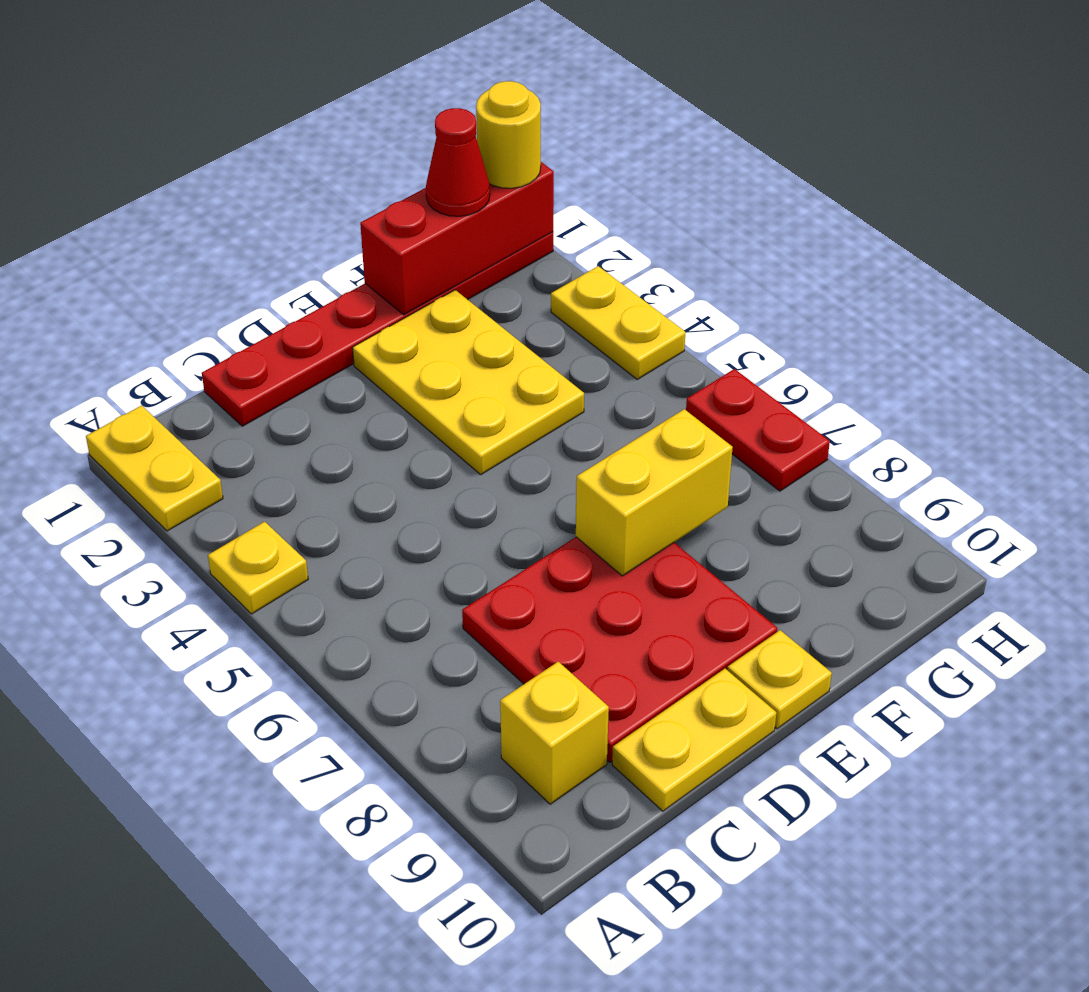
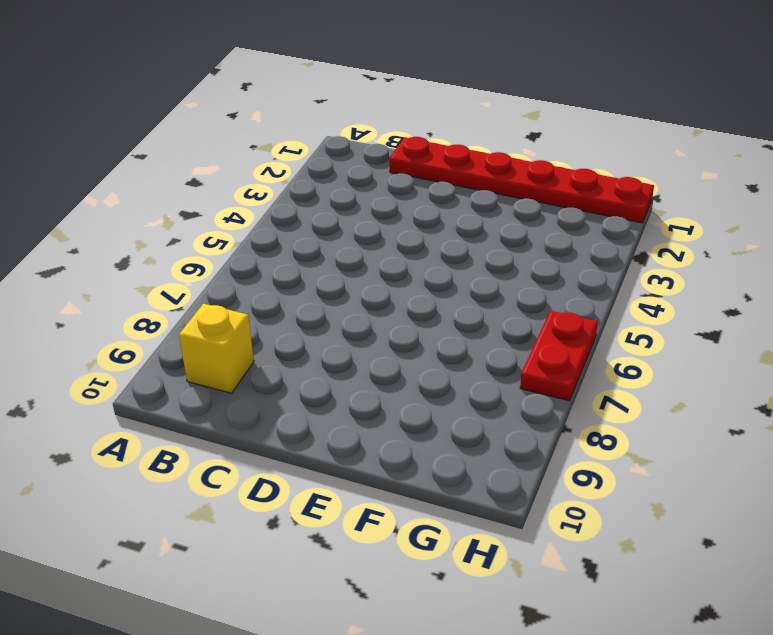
none -> yellow plate A1:A2 level 1
none -> yellow plate A4 level 1
none -> red plate C7:E9 level 1

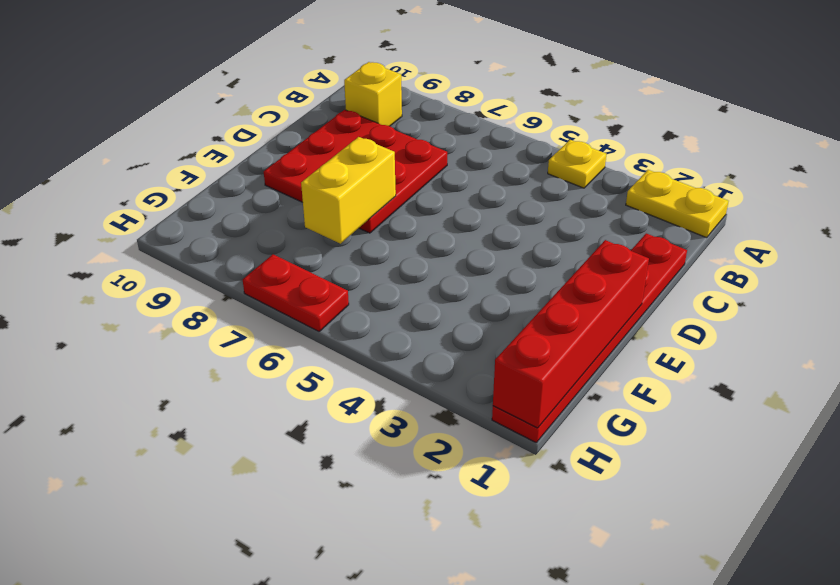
red brick E1:H1 level 2 -> red brick F1:H1 level 2
none -> yellow plate C10:D10 level 1
none -> yellow plate E2:F4 level 1
none -> yellow plate E10 level 1

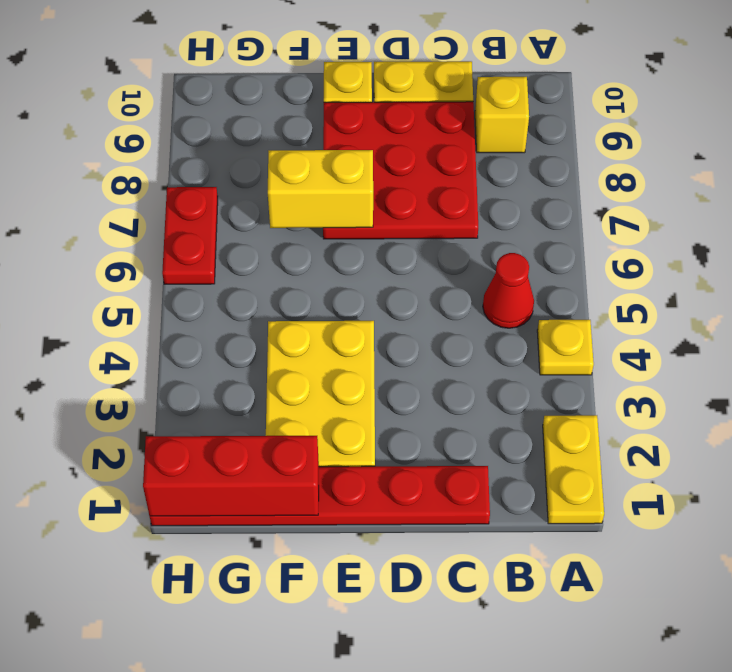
red cone B5 level 1 -> red cone G1 level 3
none -> yellow plate H3:H4 level 1
none -> yellow round brick H1 level 3

